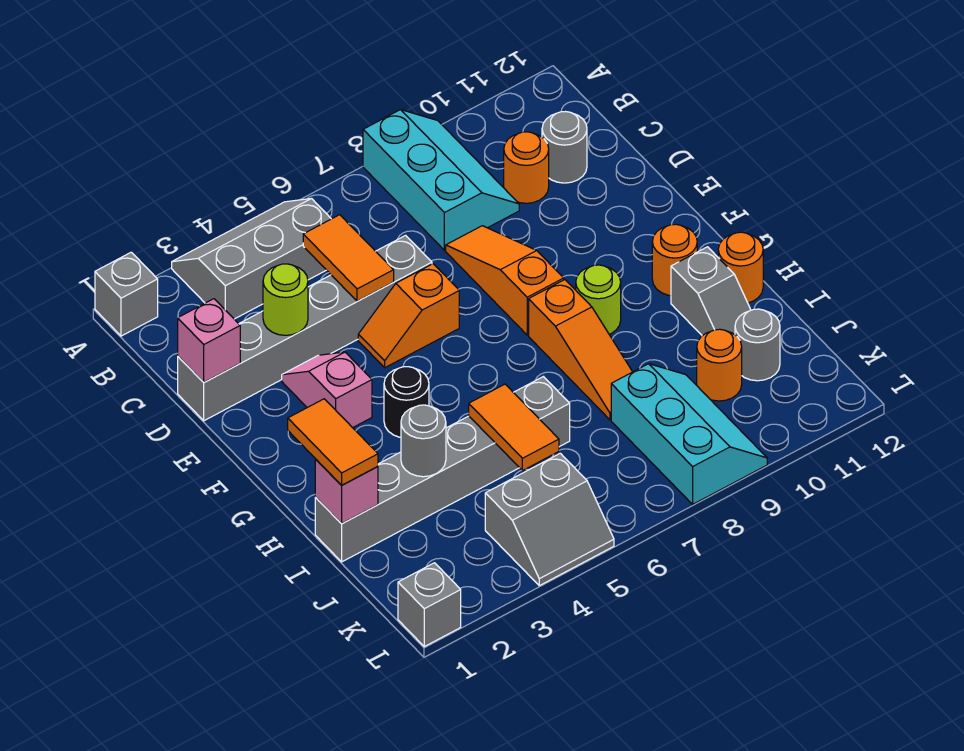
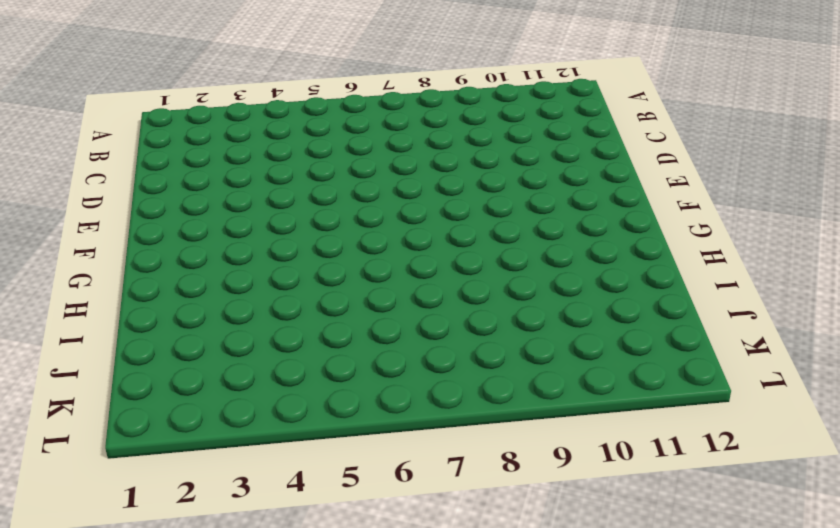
none -> grey brick A1 level 1
none -> grey slope A3:B5 level 1 top B
none -> cyan slope A8:C9 level 1 top 8

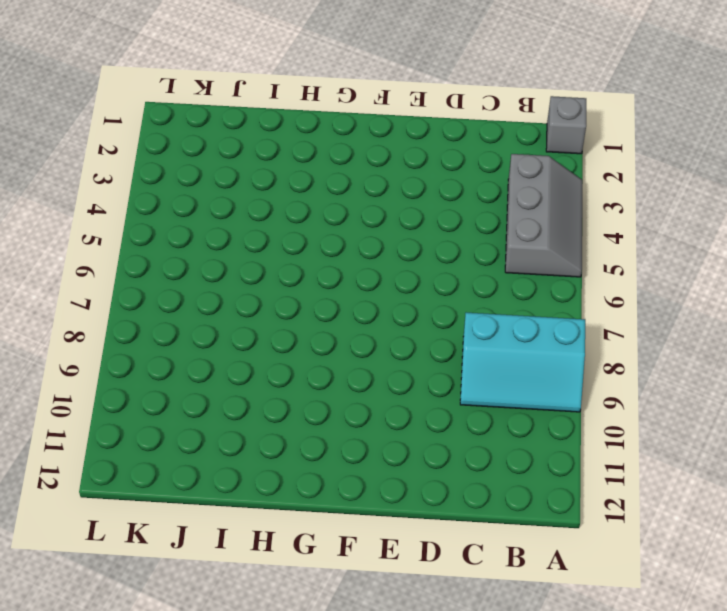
none -> orange round brick C10 level 1
none -> grey round brick C11 level 1
none -> grey brick D1:D6 level 1

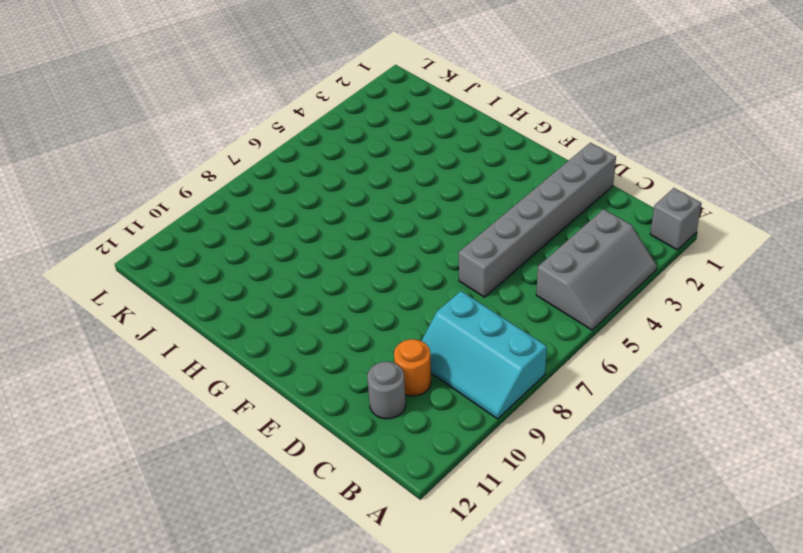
none -> orange slope D8:F8 level 1 top F
none -> pink slope E3:F3 level 1 top F
none -> orange slope E5:E6 level 1 top 6

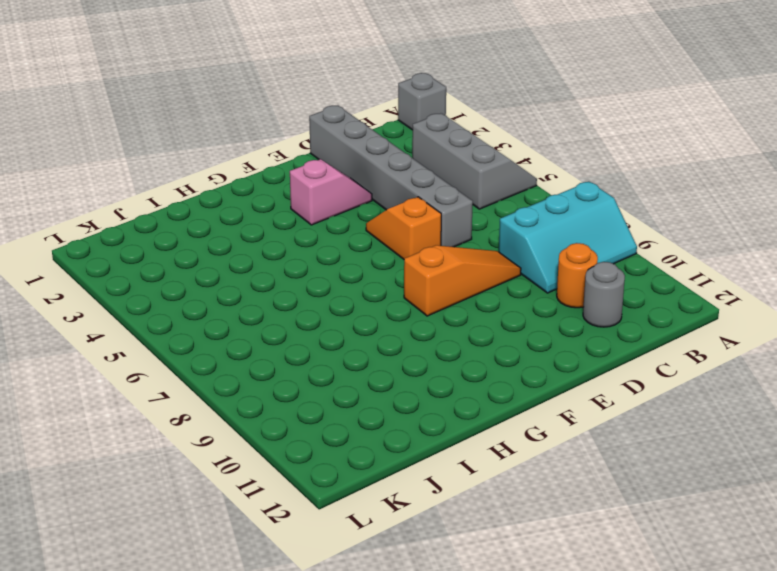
none -> black round brick G4 level 1
none -> orange slope G8:I8 level 1 top G
none -> lime round brick G9 level 1

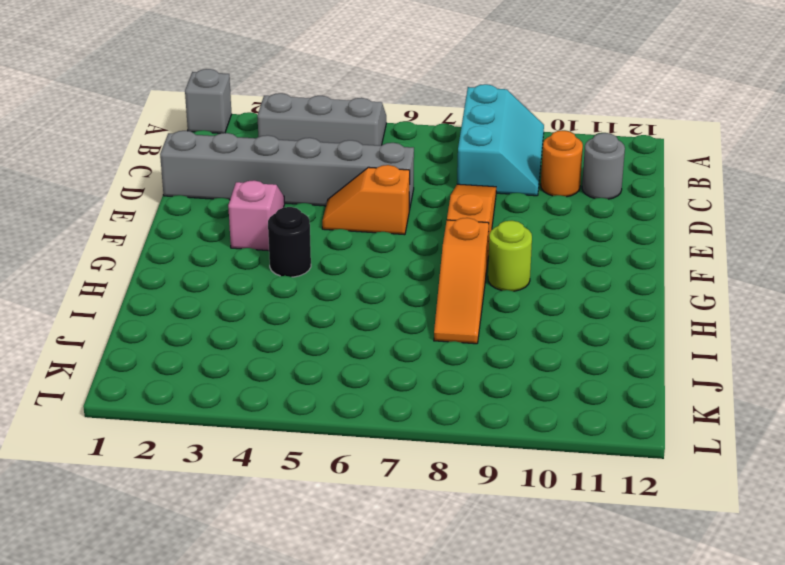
none -> orange round brick G11 level 1
none -> grey slope H11:I11 level 1 top H
none -> orange round brick H12 level 1

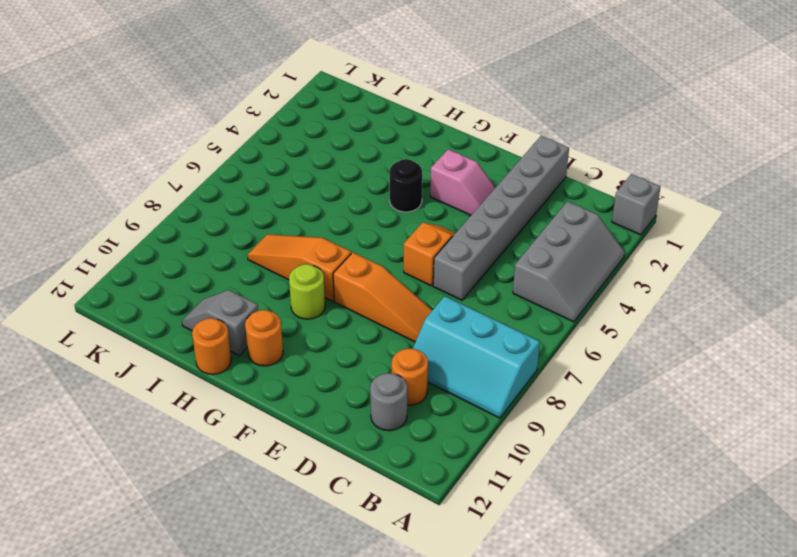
none -> grey brick I1:I6 level 1
none -> cyan slope J8:L9 level 1 top 8
none -> orange round brick J10 level 1

